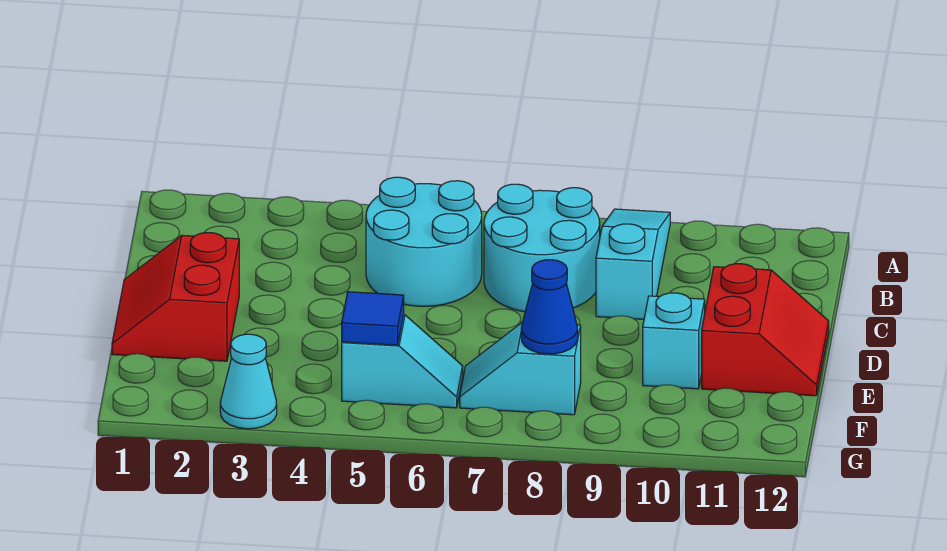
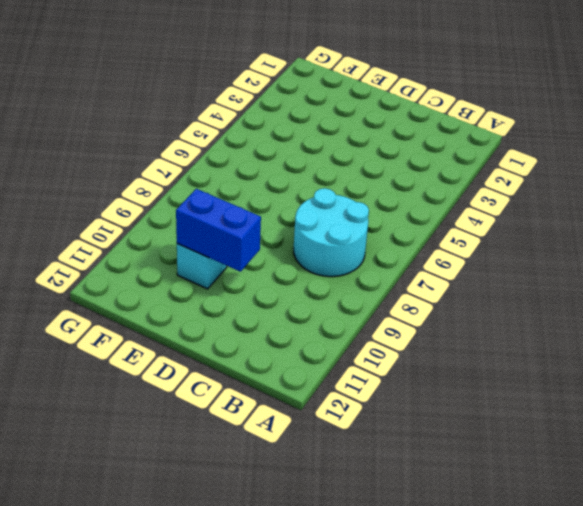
blue brick D10:E10 level 2 -> none
none -> cyan slope A9:C9 level 1 top C
none -> cyan round brick B5:C6 level 1

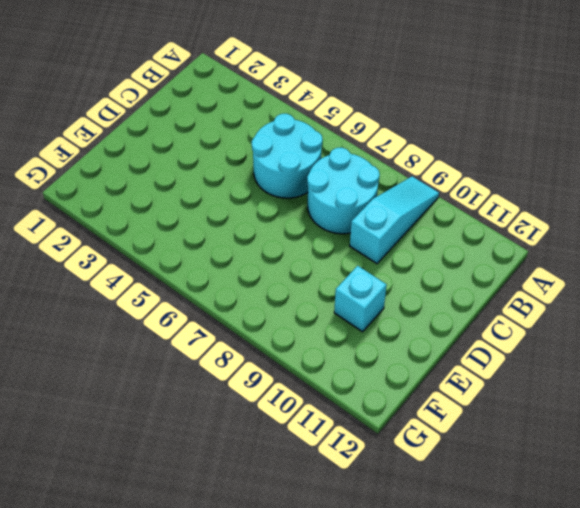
none -> red slope D1:E2 level 1 top 2
none -> red slope D11:E12 level 1 top 11

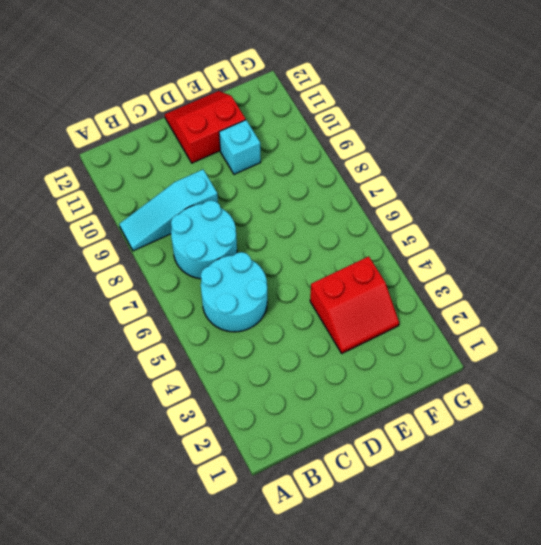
red slope E3:F4 level 1 top 4 -> red slope D1:E2 level 1 top 2
none -> cyan slope F5:F6 level 1 top 5
none -> cyan slope F7:F8 level 1 top 8

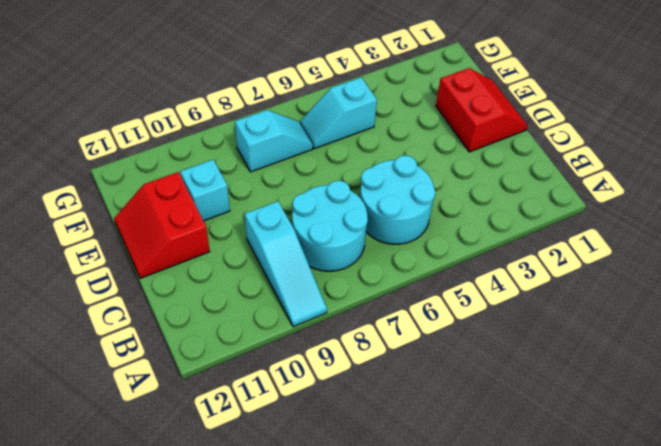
none -> cyan cone G3 level 1
none -> blue tile F5 level 2

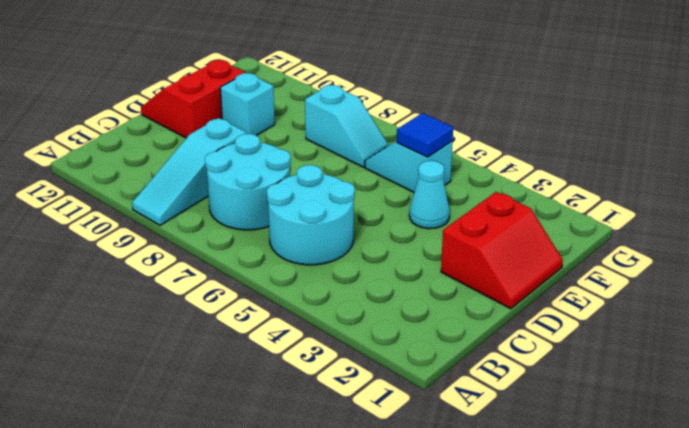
cyan cone E4 level 1 -> cyan cone G3 level 1
none -> blue cone F8 level 2

